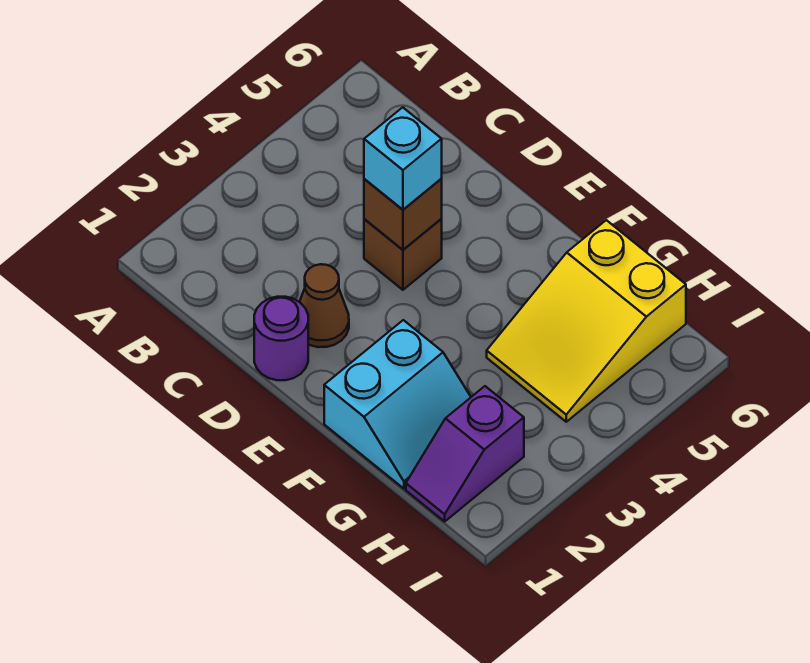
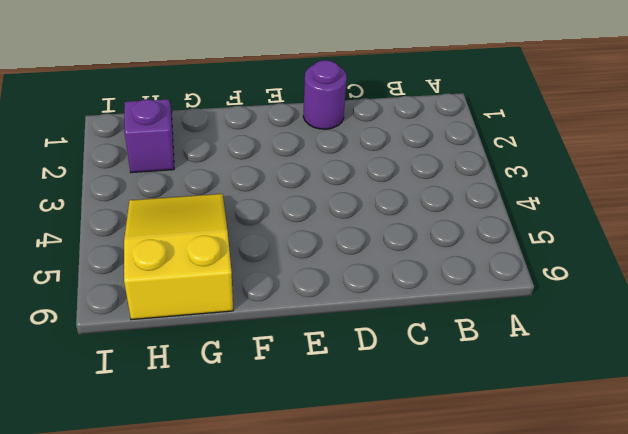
none -> brown cone D2 level 1
none -> brown brick D4 level 1

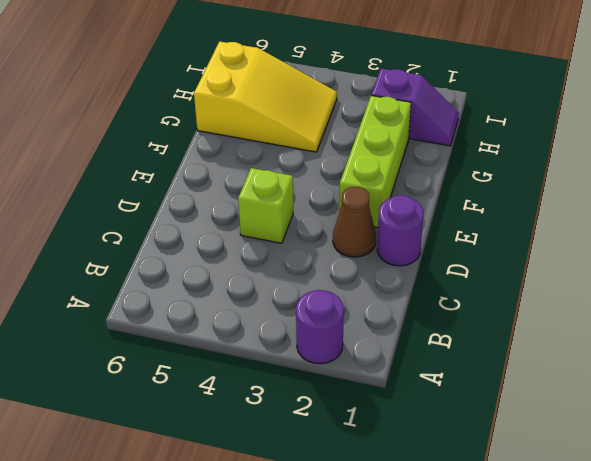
purple round brick A2 level 1 -> none
lime brick D4 level 1 -> brown brick D4 level 1
lime brick E2:G2 level 1 -> cyan slope F1:G2 level 1 top F
none -> brown brick D4 level 2
none -> cyan brick D4 level 3

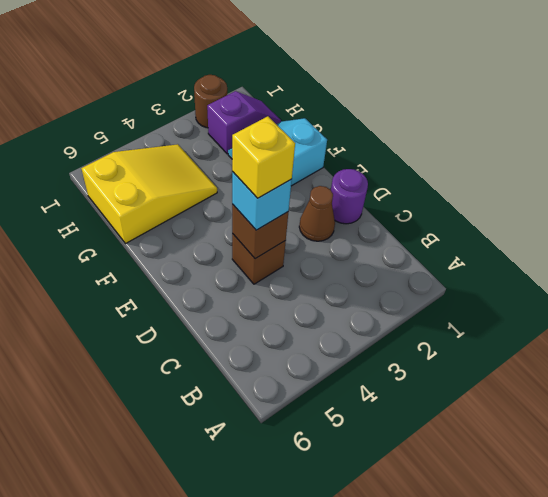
yellow brick D4 level 4 -> none
brown round brick I2 level 1 -> none

